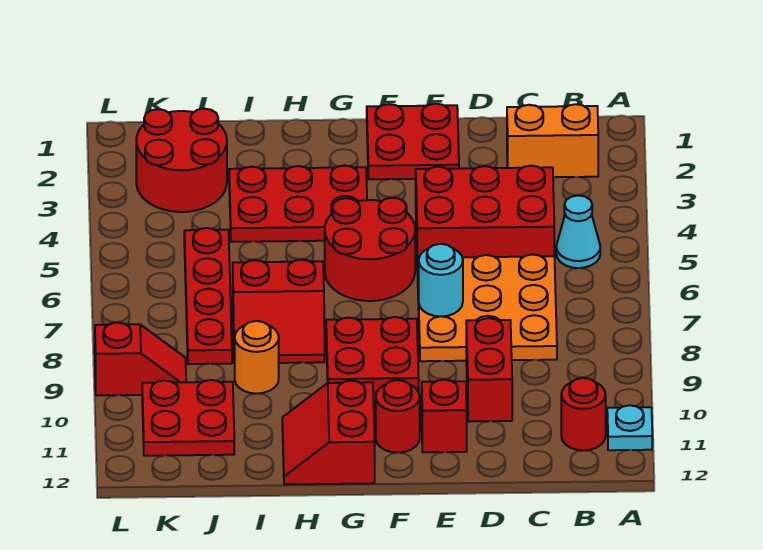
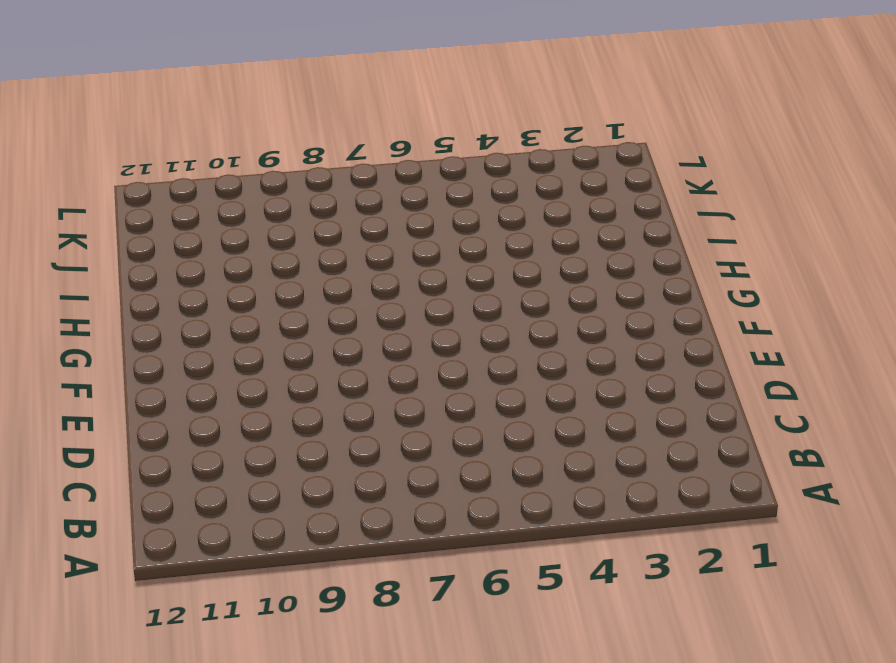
none -> cyan plate A11 level 1
none -> orange brick B2:C2 level 1
none -> cyan cone B5 level 1

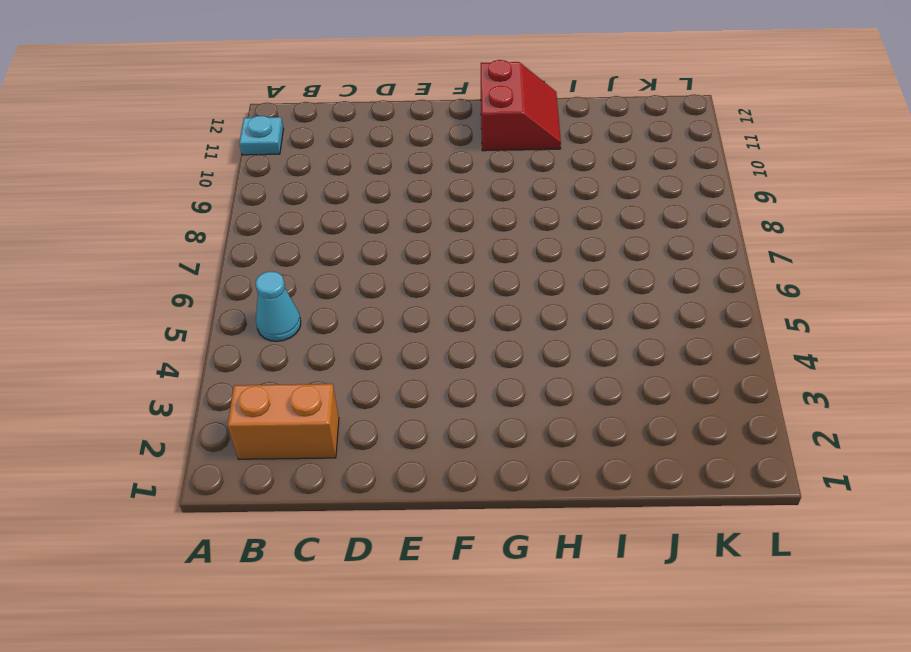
none -> red round brick B11 level 1
none -> red brick C4:E5 level 1
none -> orange plate C6:E8 level 1

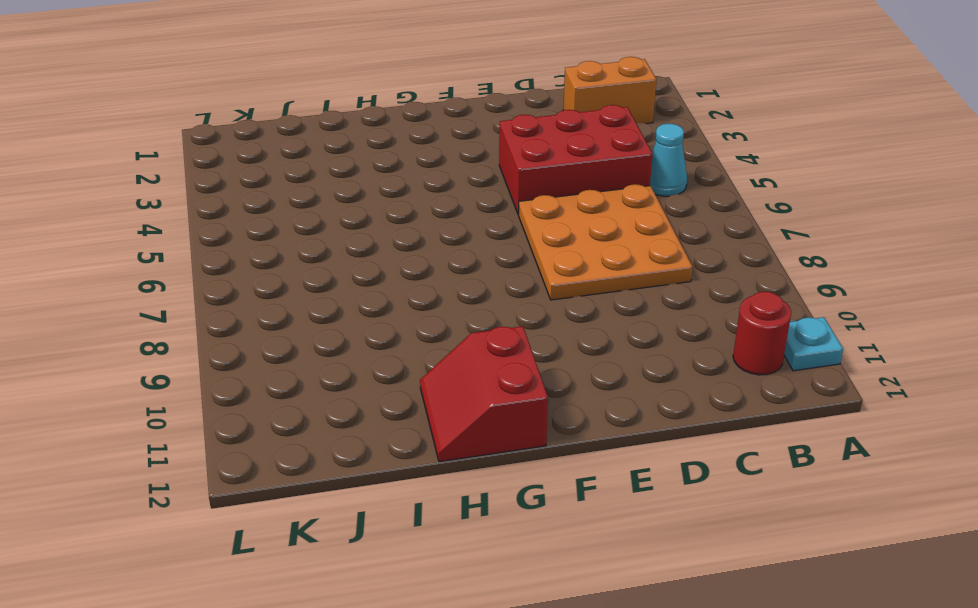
none -> red brick D9:D10 level 1
none -> red plate E1:F2 level 1
none -> red brick E11 level 1

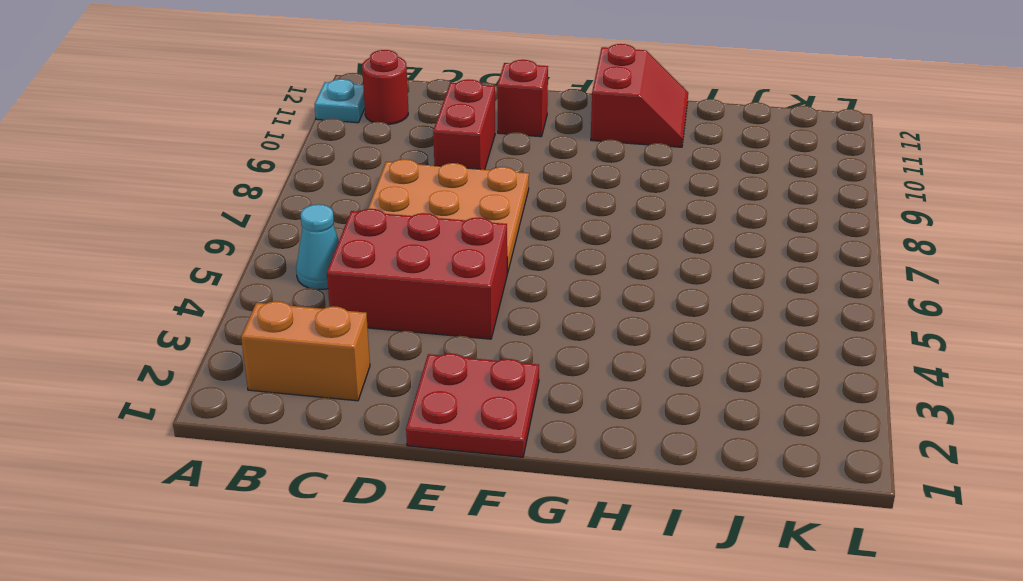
none -> red round brick F5:G6 level 1
none -> red plate F8:G9 level 1
none -> red round brick F11 level 1

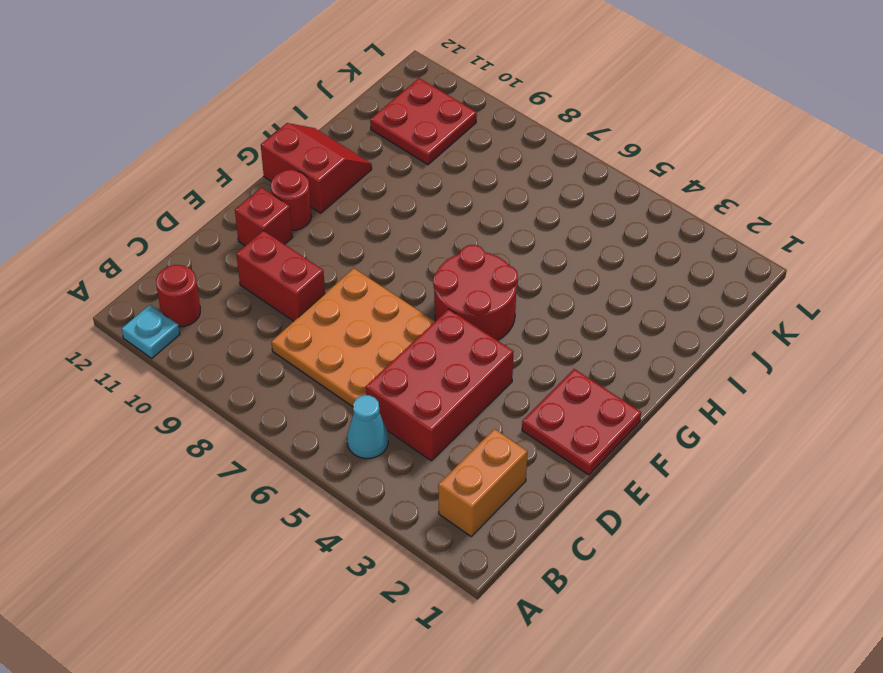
none -> red plate F8:G9 level 1
none -> red plate G3:I4 level 1
none -> red slope H7:I8 level 1 top 7

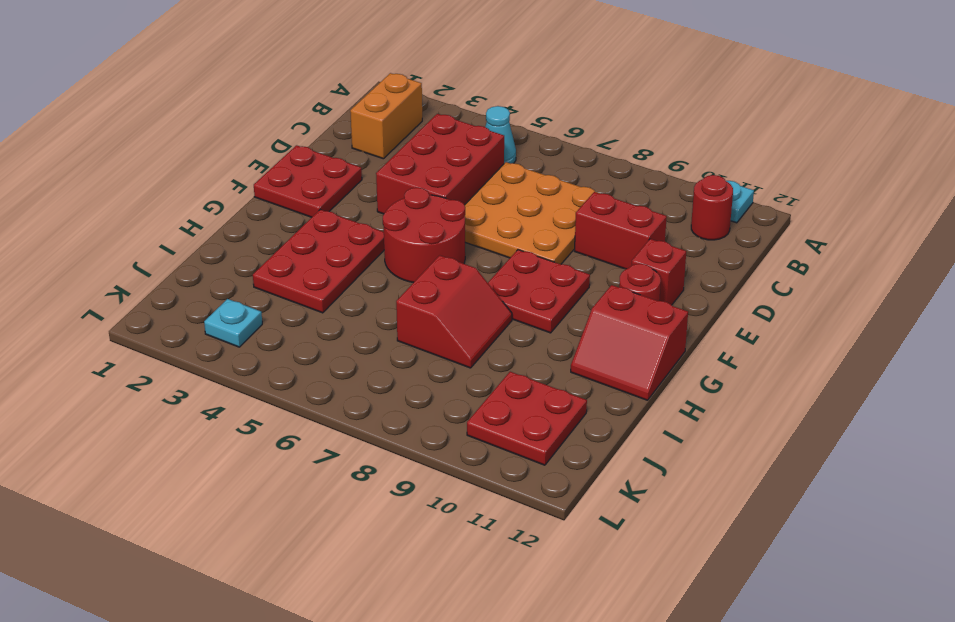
cyan plate K3 level 1 -> red round brick J2:K3 level 1
none -> orange round brick I9 level 1
none -> red plate J5:J8 level 1
none -> red slope K9:L9 level 1 top L

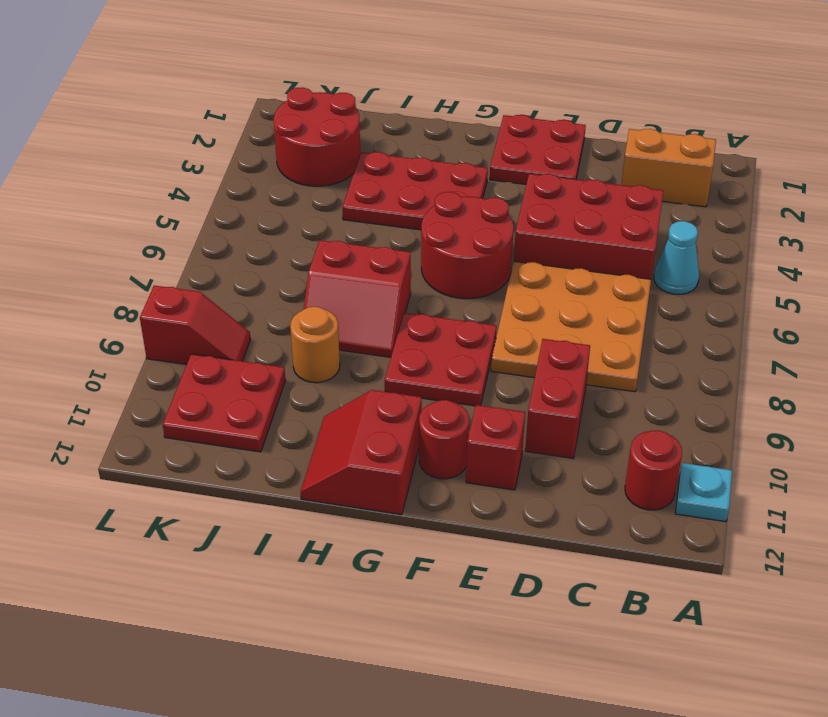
none -> red plate J5:J8 level 1
none -> cyan round brick E7 level 2

